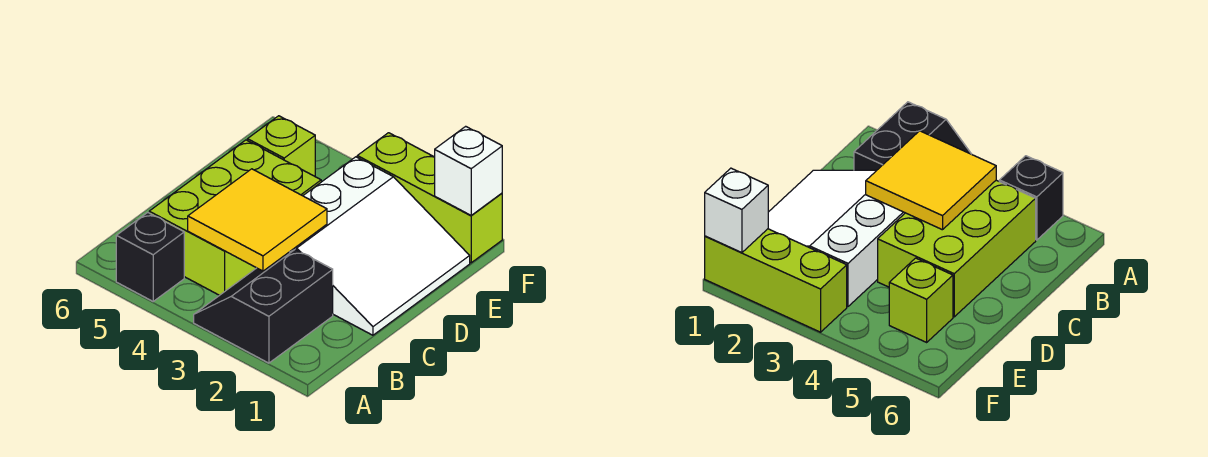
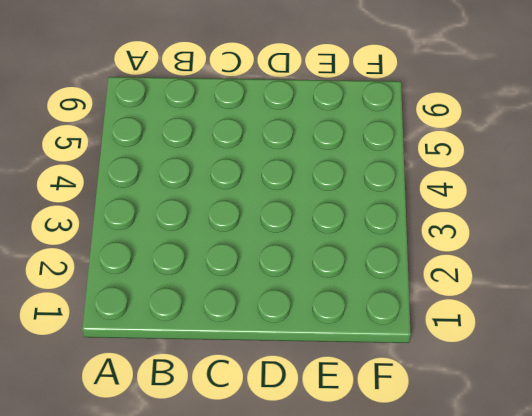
none -> black slope A2:B3 level 1 top 2
none -> black brick A5 level 1

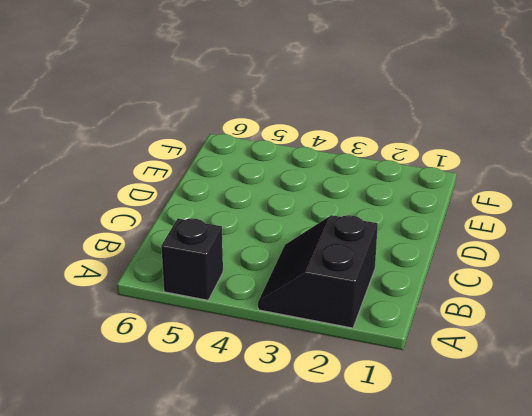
none -> lime brick B4:D5 level 1
none -> white slope C1:E3 level 1 top 3

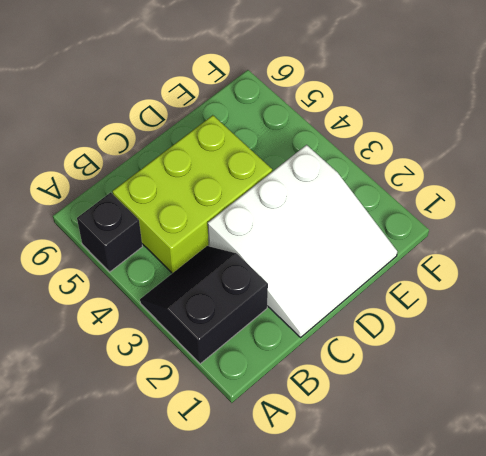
none -> lime brick E5 level 1
none -> lime brick F1:F3 level 1

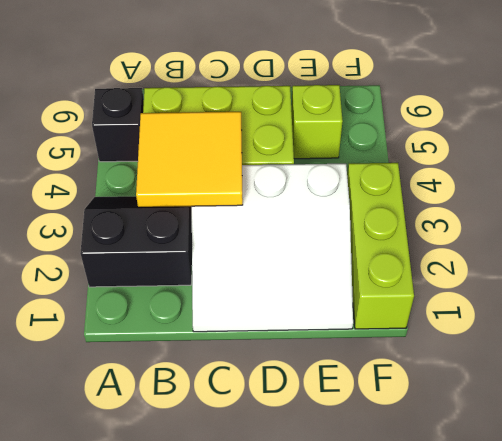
none -> white brick F1 level 2

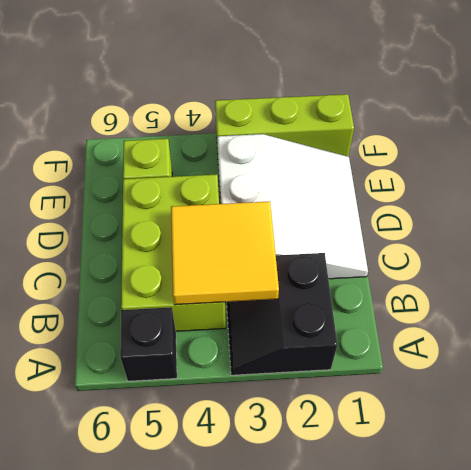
none -> white brick F1 level 2

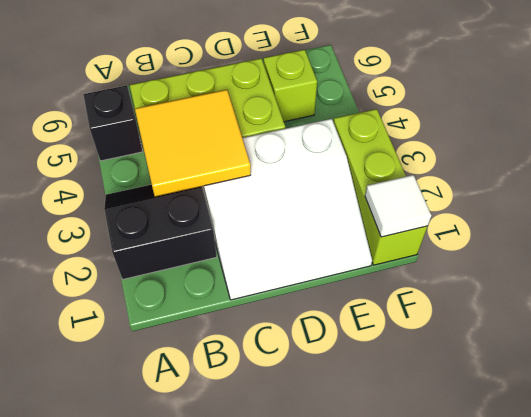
white tile F1 level 2 -> white brick F1 level 2

